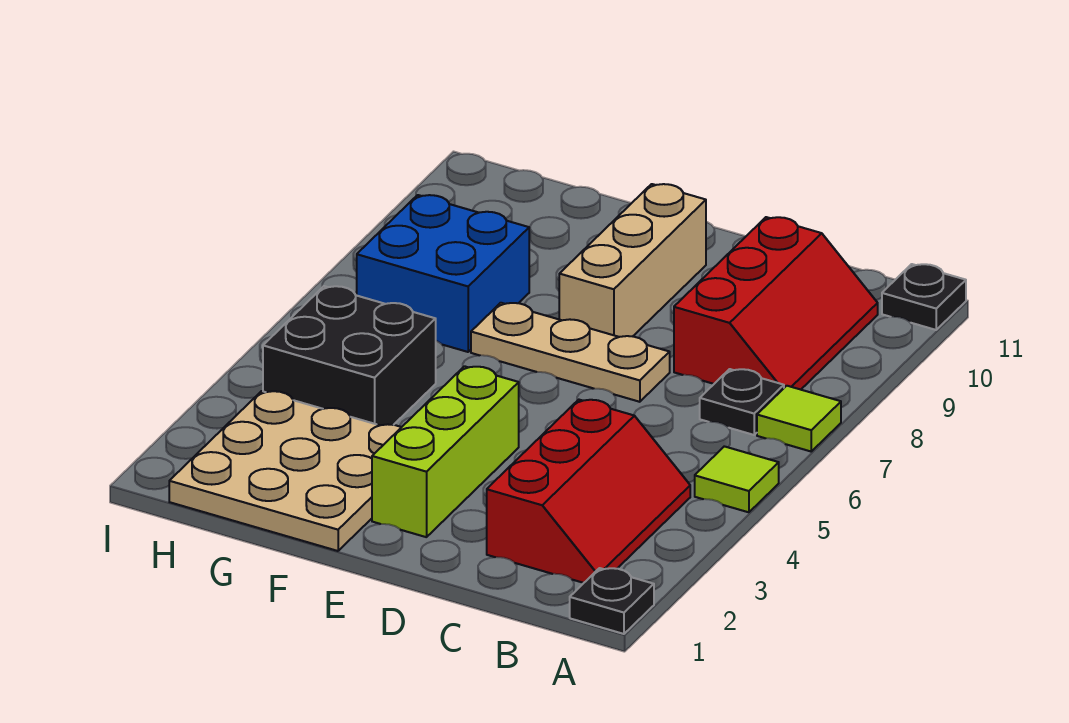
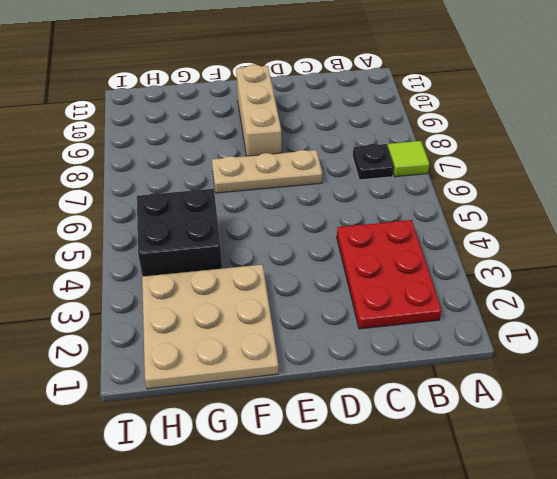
red plate B2:C4 level 1 -> red slope B2:C4 level 1 top C
none -> black plate A1 level 1
none -> lime tile A5 level 1
none -> black plate A11 level 1

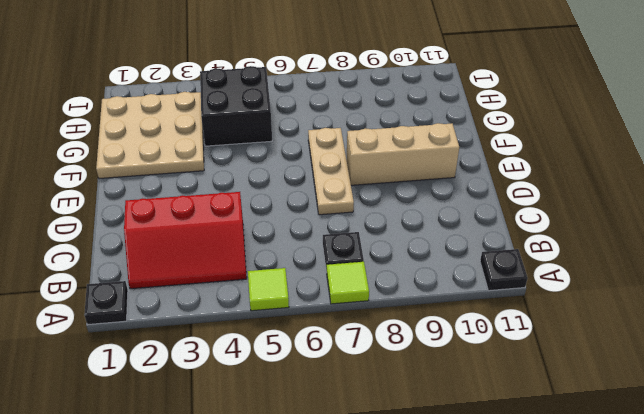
none -> red slope B8:C10 level 1 top C
none -> lime brick E2:E4 level 1
none -> blue brick G7:H8 level 1

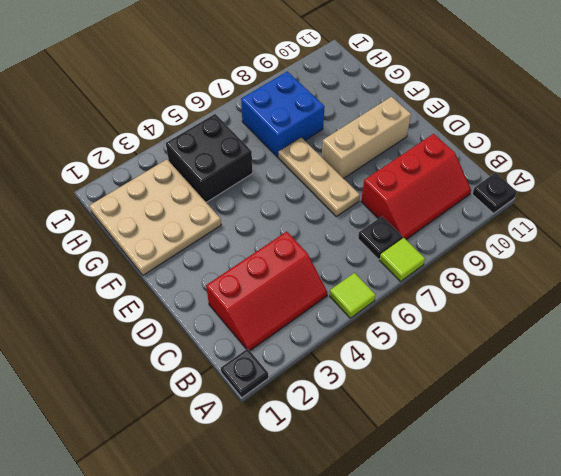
none -> lime brick E2:E4 level 1

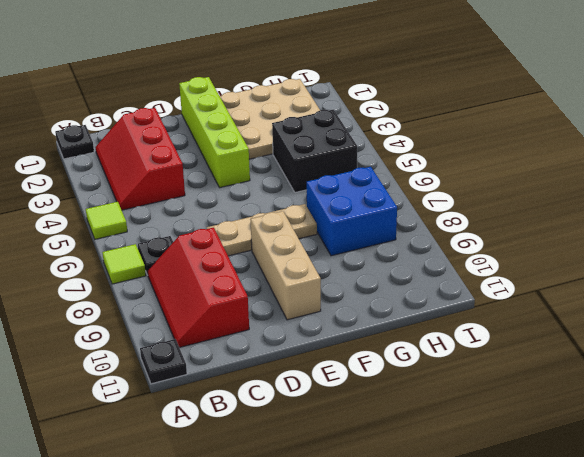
lime brick E1:E4 level 1 -> lime brick E2:E4 level 1

